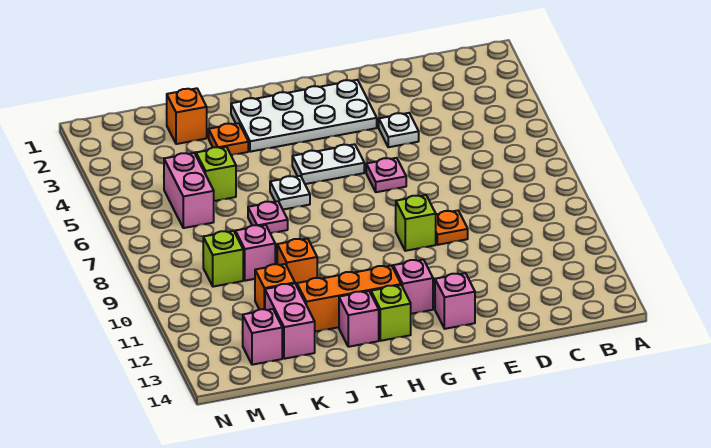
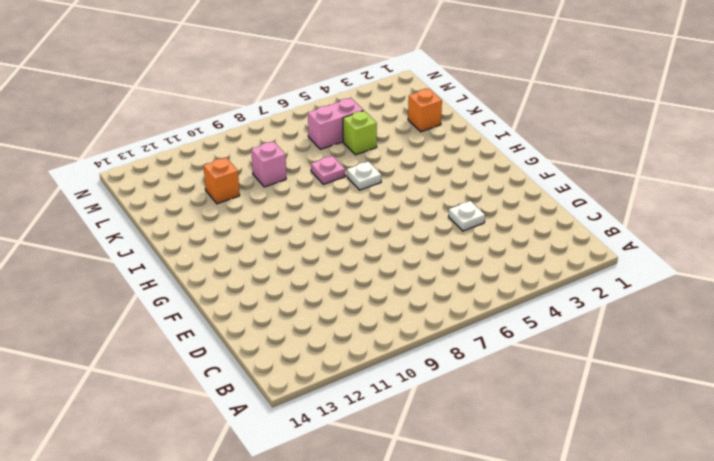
none -> orange plate E9 level 1
none -> white plate F2:I3 level 1
none -> pink plate F6 level 1

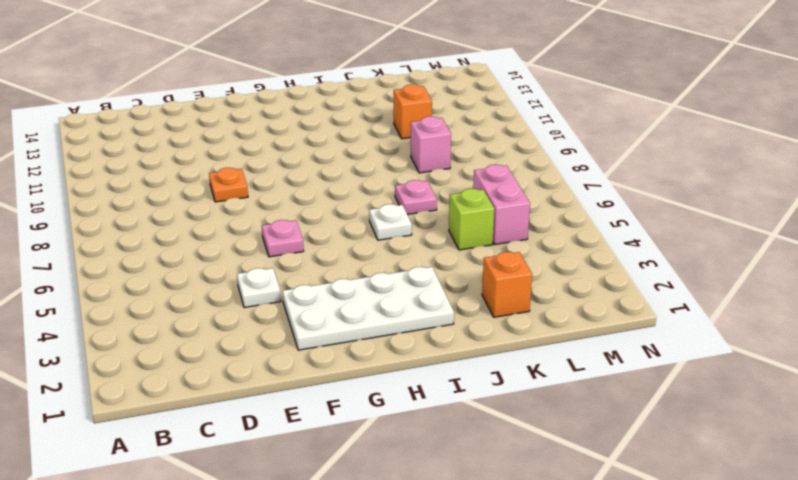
none -> lime brick F9 level 1
none -> pink brick F13 level 1
none -> white plate G5:H5 level 1

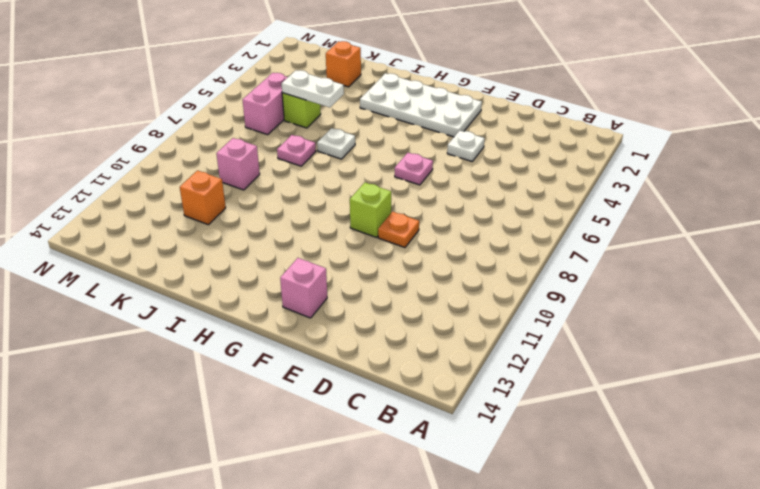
white plate J5:K5 level 2 -> white plate G5:H5 level 1
none -> pink brick G12 level 1
none -> orange brick H12:J12 level 1
none -> lime brick H13 level 1

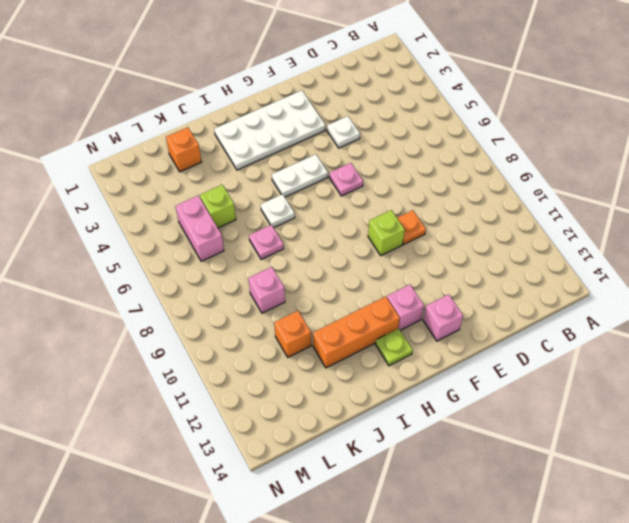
lime plate H13 level 1 -> lime brick H13 level 1
none -> pink brick I13 level 1
none -> orange plate J3 level 1
none -> orange brick J10 level 1

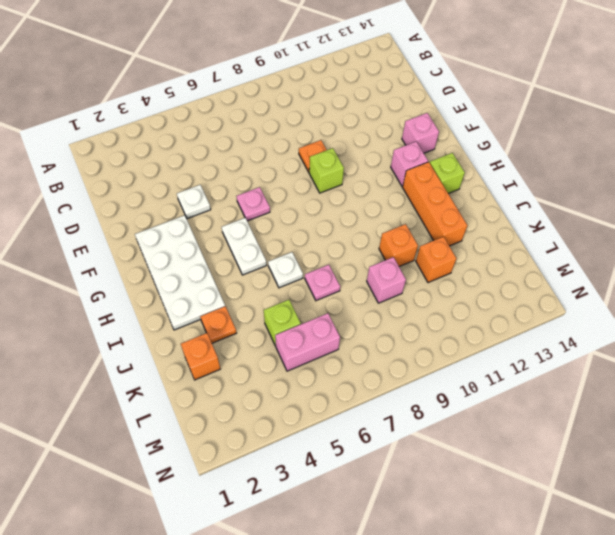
none -> pink brick I13 level 1
none -> pink brick K12:K13 level 1
none -> lime brick L9 level 1

